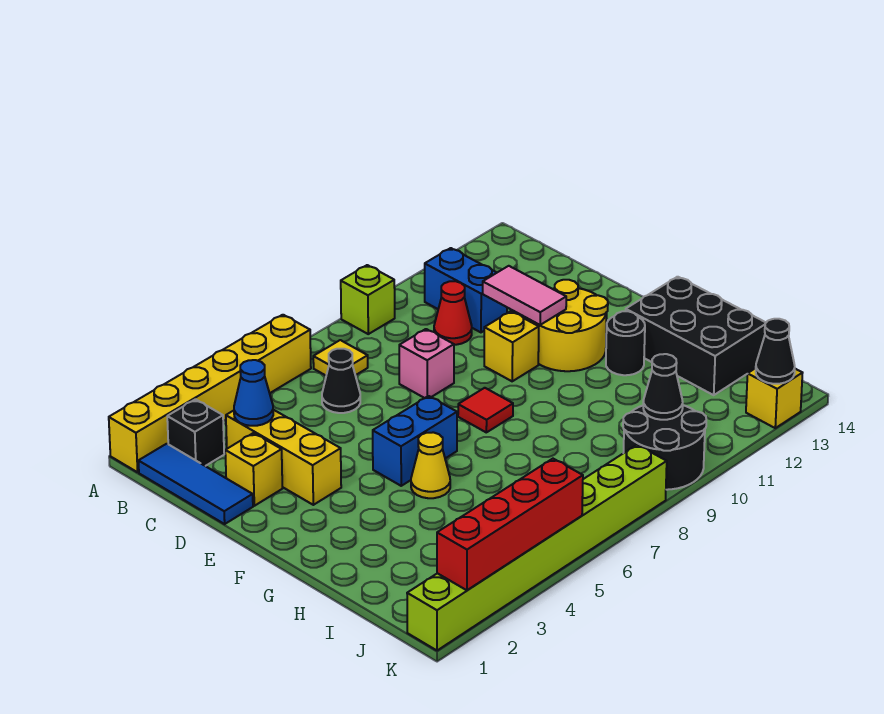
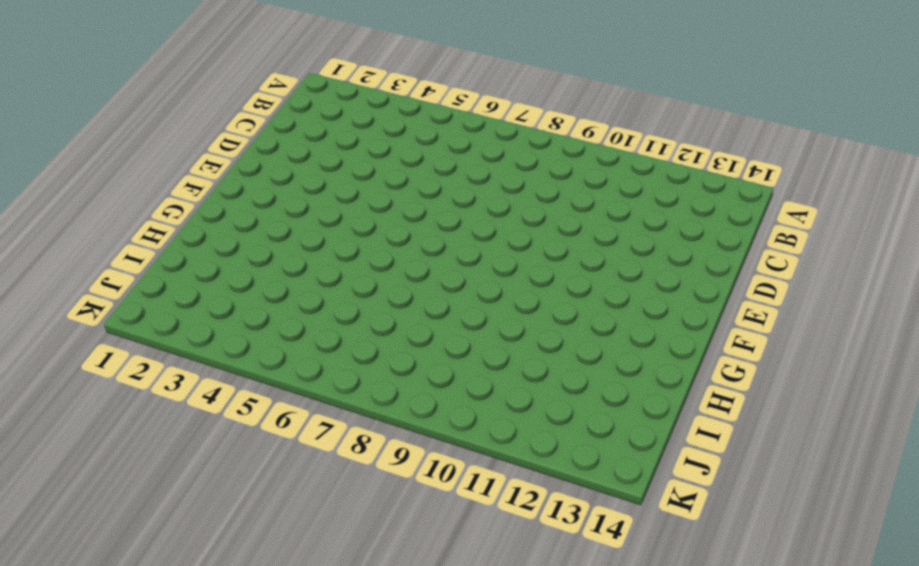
none -> yellow brick A1:A6 level 1
none -> lime brick A9 level 1
none -> blue tile B1:D1 level 1

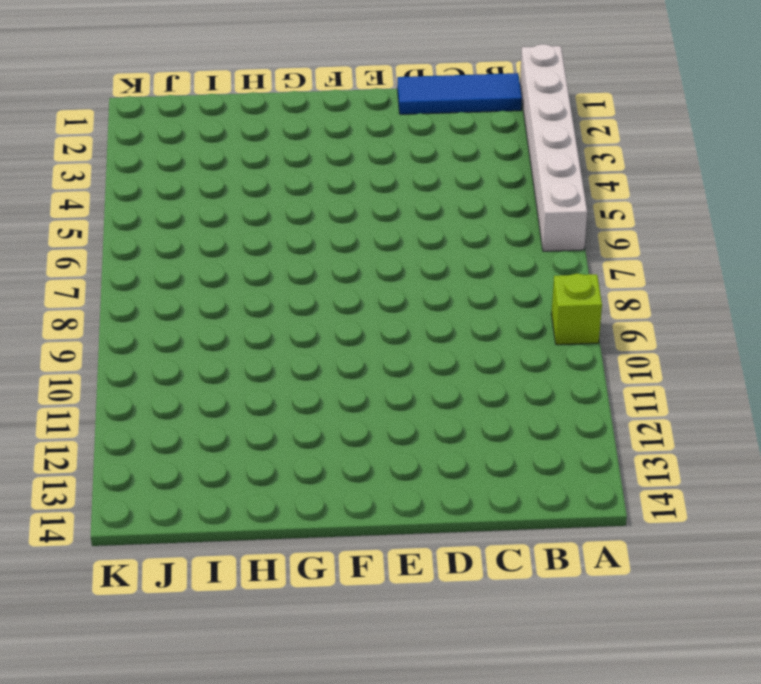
white brick A1:A6 level 1 -> yellow brick A1:A6 level 1
none -> black brick B2 level 1
none -> yellow tile B7 level 1
none -> blue brick B11:C11 level 1

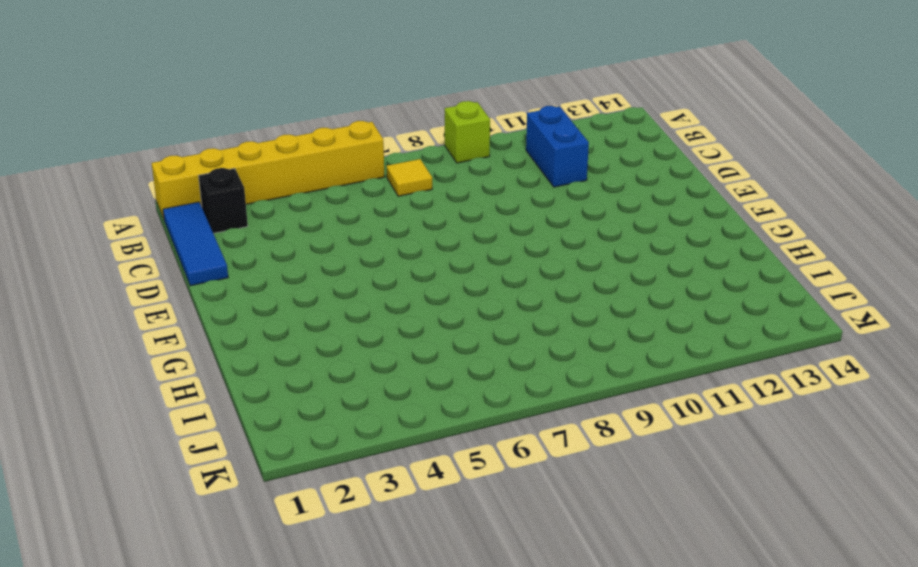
none -> yellow brick C3:E3 level 1
none -> black cone C6 level 1
none -> red cone C10 level 1

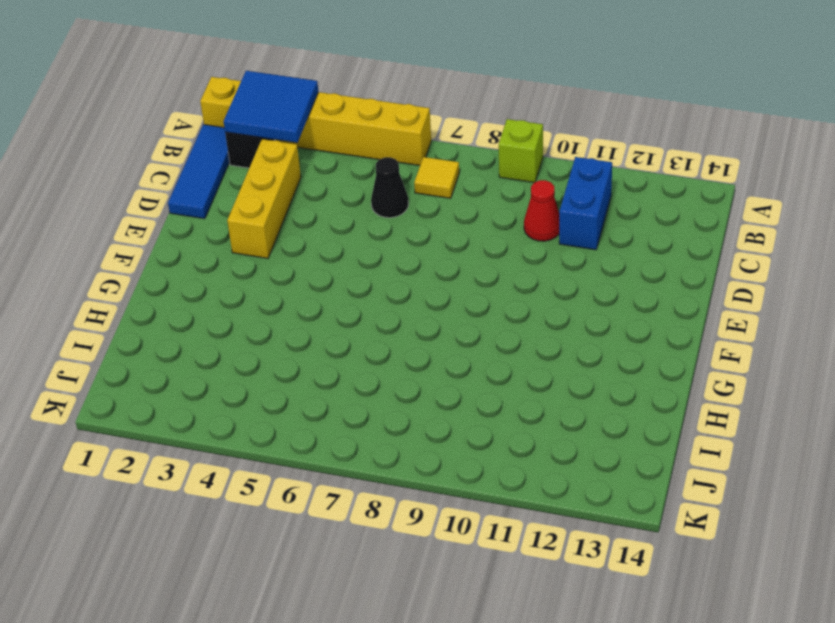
blue tile A2:B3 level 2 -> none
none -> yellow brick D2 level 1
none -> pink brick D8 level 1
none -> yellow brick E10 level 1

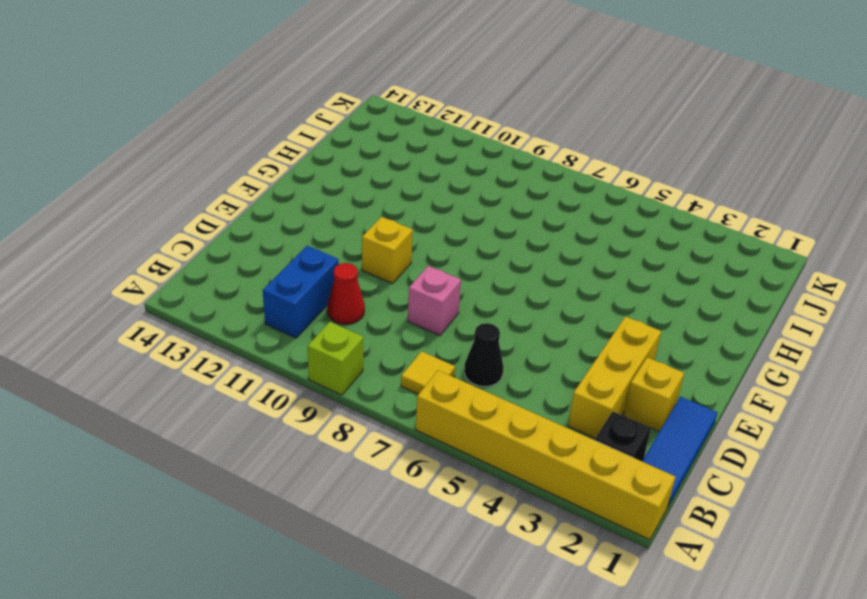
none -> yellow round brick E11:F12 level 1
none -> blue brick F5:F6 level 1
none -> red tile F8 level 1

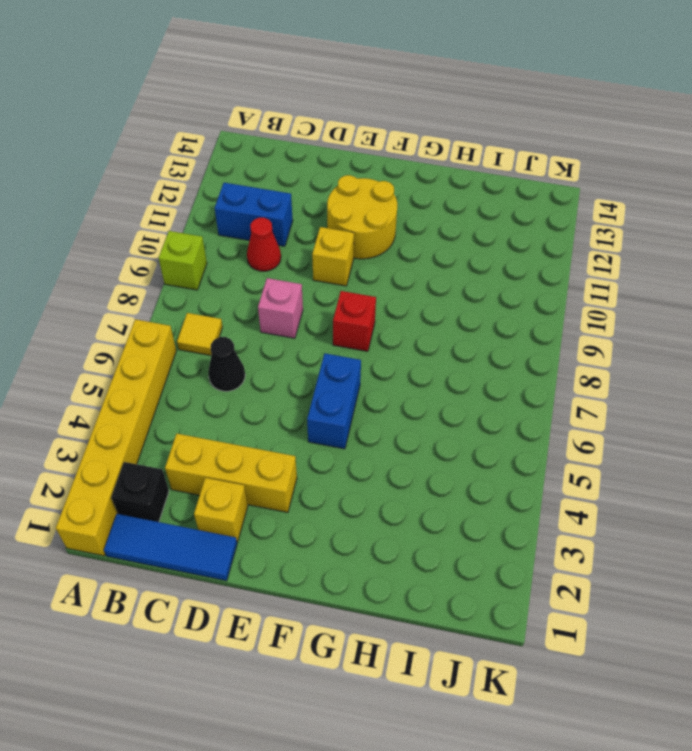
red brick F8 level 1 -> red tile F8 level 1
none -> yellow cone G5 level 1
none -> black round brick G12 level 1
none -> black brick G13:I14 level 1

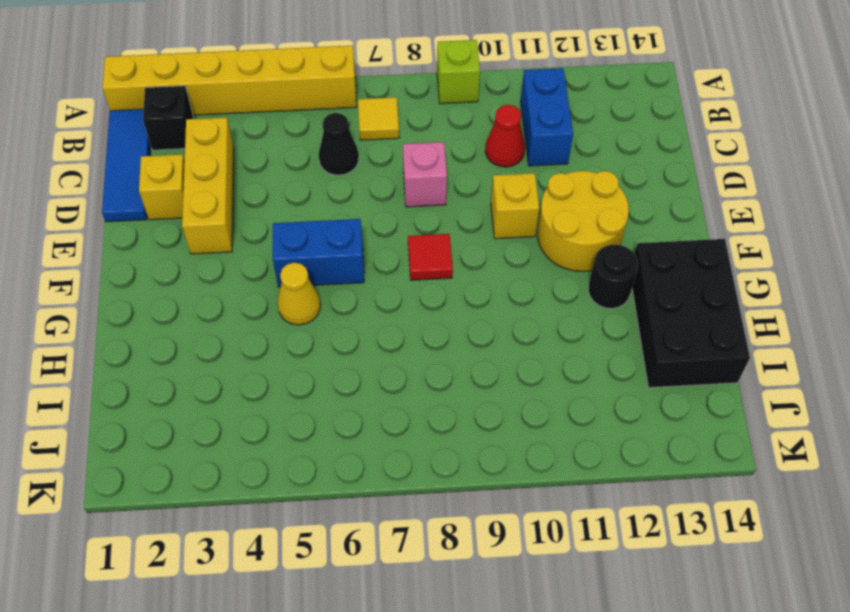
none -> black round brick J9:K10 level 1
none -> lime brick K1:K8 level 1
none -> yellow brick K13 level 1

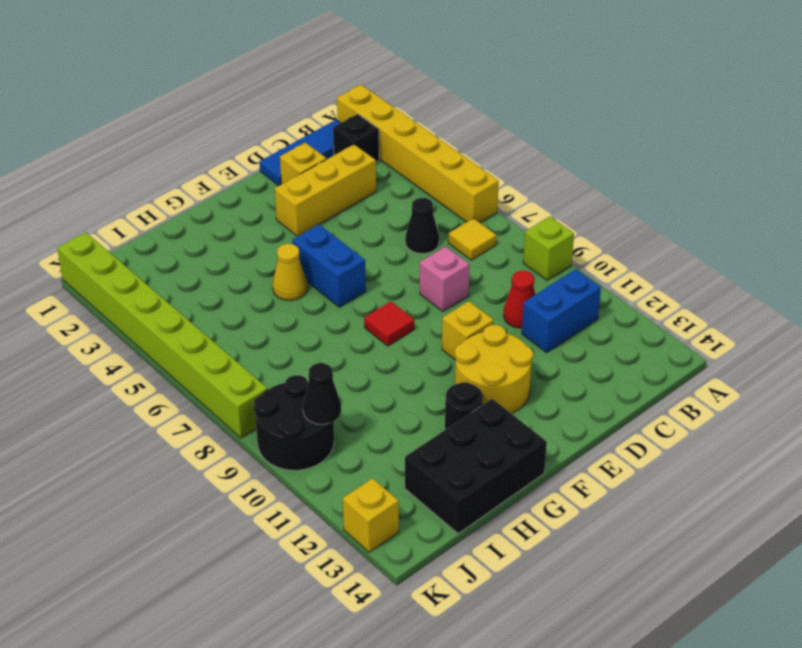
none -> blue cone C3 level 2
none -> pink tile D11:E11 level 2
none -> red brick K2:K5 level 2

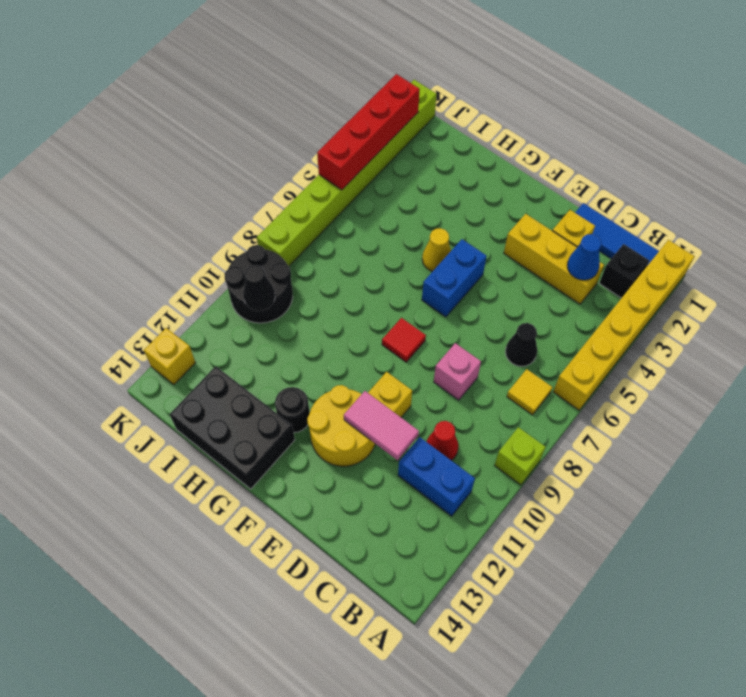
none -> black cone K13 level 2

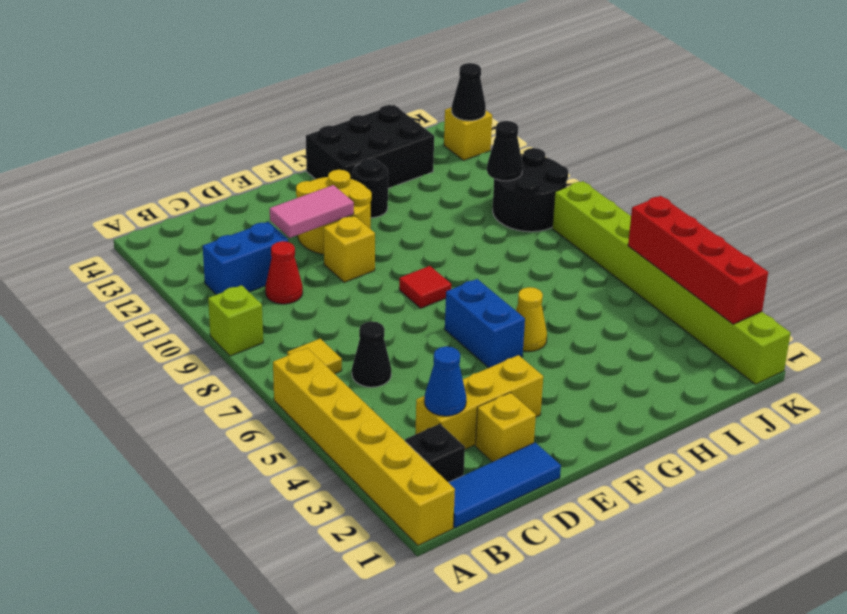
none -> pink brick D8 level 1

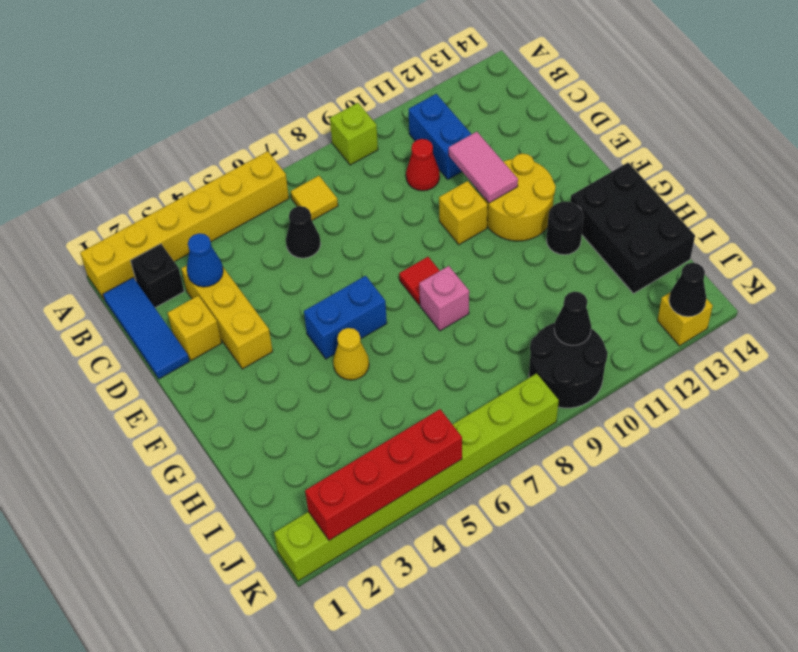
pink brick G8 level 1 -> pink brick D8 level 1

